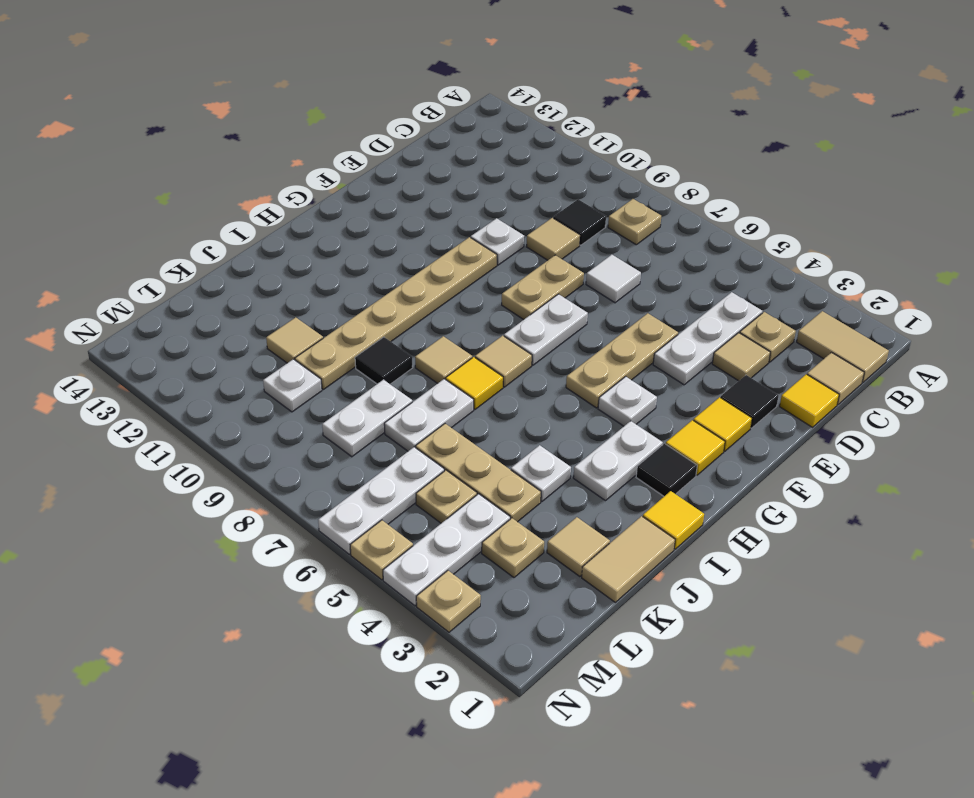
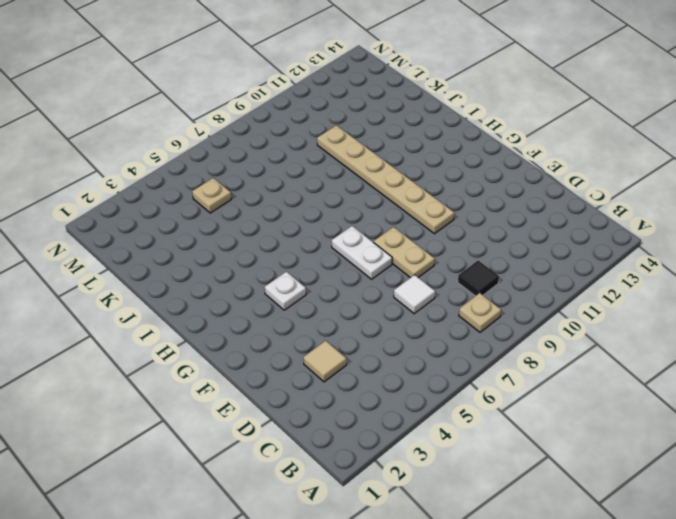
none -> tan tile B1:B2 level 1
none -> tan tile C1 level 1
none -> tan plate C3 level 1
none -> white plate C4:E4 level 1

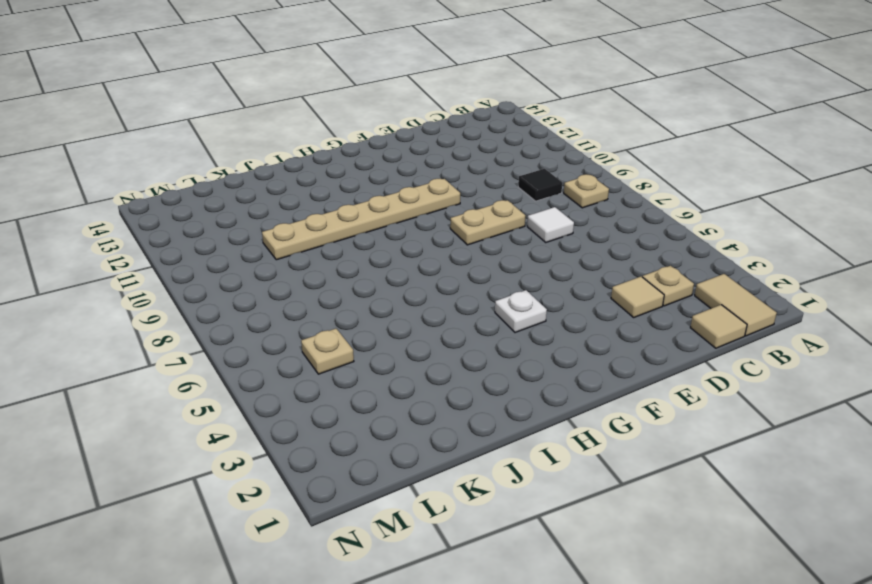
none -> white plate C4:E4 level 1
none -> yellow tile D1 level 1
none -> tan tile D9 level 1
none -> black tile E2 level 1

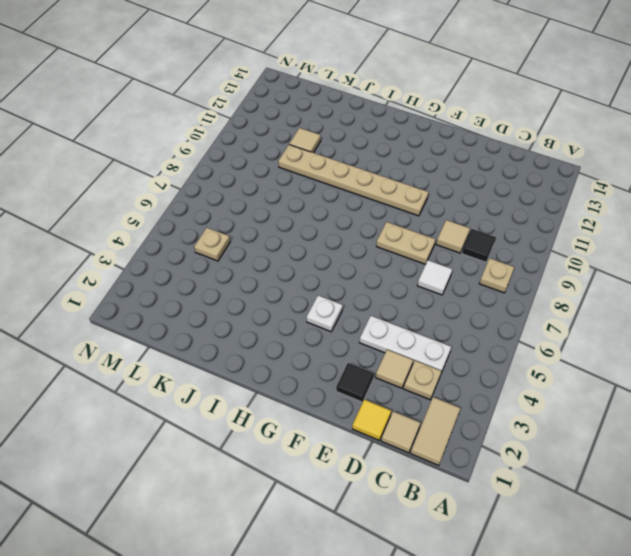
none -> tan plate E5:G5 level 1
none -> white plate E10 level 1
none -> yellow tile F2 level 1
none -> white plate F7:G7 level 1

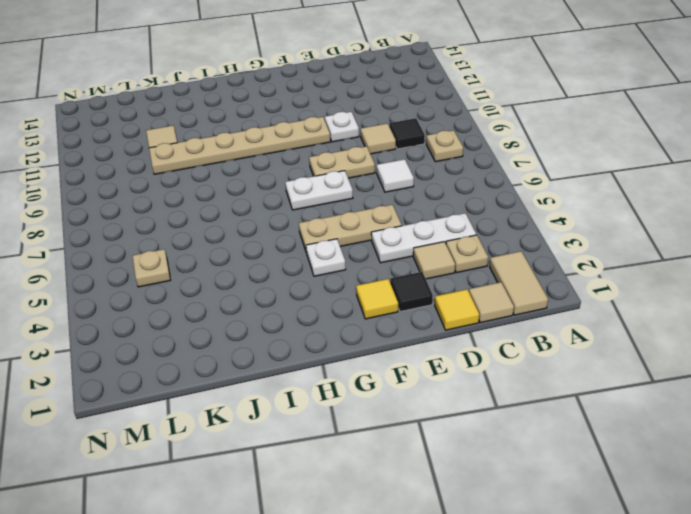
none -> yellow tile G2 level 1
none -> black tile H2 level 1
none -> white plate H3:I3 level 1
none -> tan tile H7 level 1

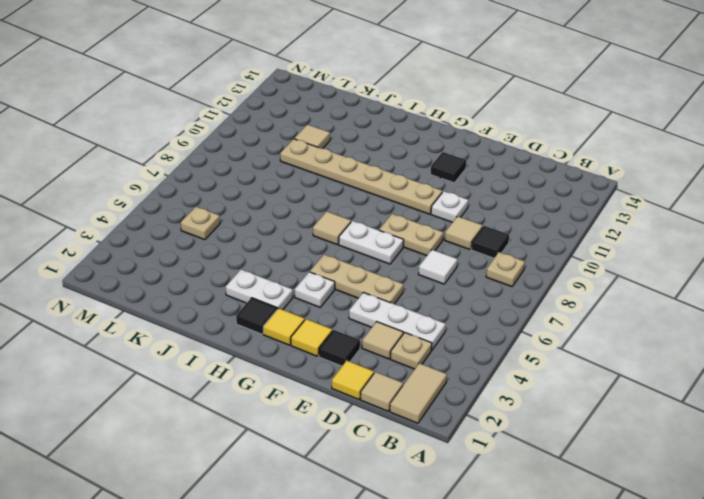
black tile F12 level 1 -> black tile J9 level 1
none -> yellow tile I1 level 1
none -> yellow tile I7 level 1
none -> tan tile I8 level 1
none -> tan tile J1:K1 level 1

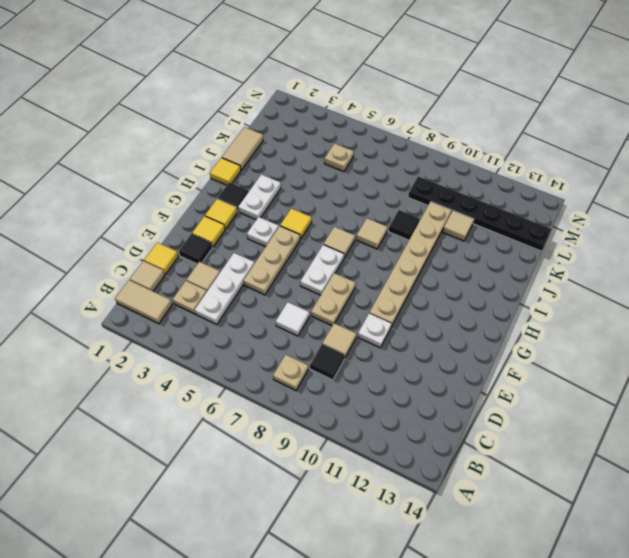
yellow tile H5 level 1 -> yellow tile I7 level 1
black plate L9:L14 level 1 -> white plate L10 level 1
none -> white plate J4 level 1
none -> white plate J7:K7 level 1
none -> tan tile K2 level 1
none -> tan plate K4:K6 level 1

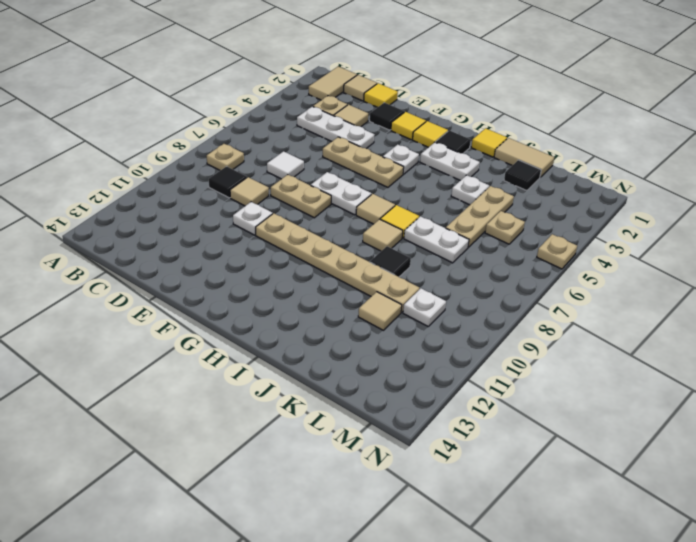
black tile K2 level 1 -> tan tile K2 level 1
none -> white plate K8:L8 level 1
none -> tan plate L3 level 1
none -> white plate L4:N4 level 1
none -> white plate L6:N6 level 1

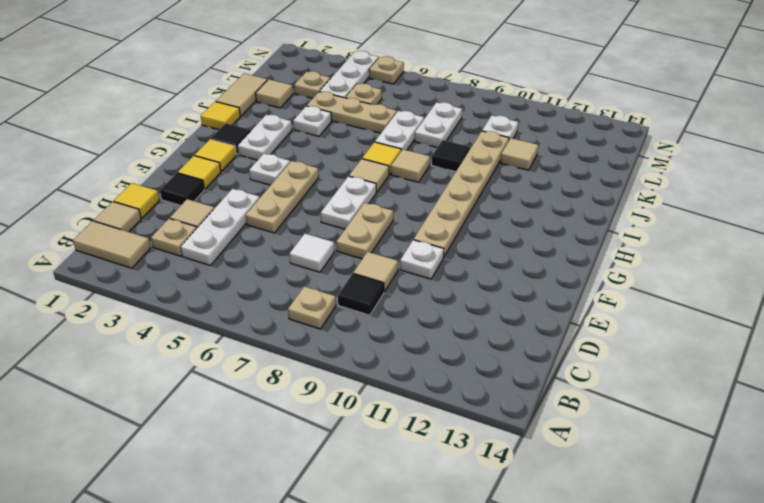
none -> white plate L6:N6 level 1
none -> tan plate N3 level 1

